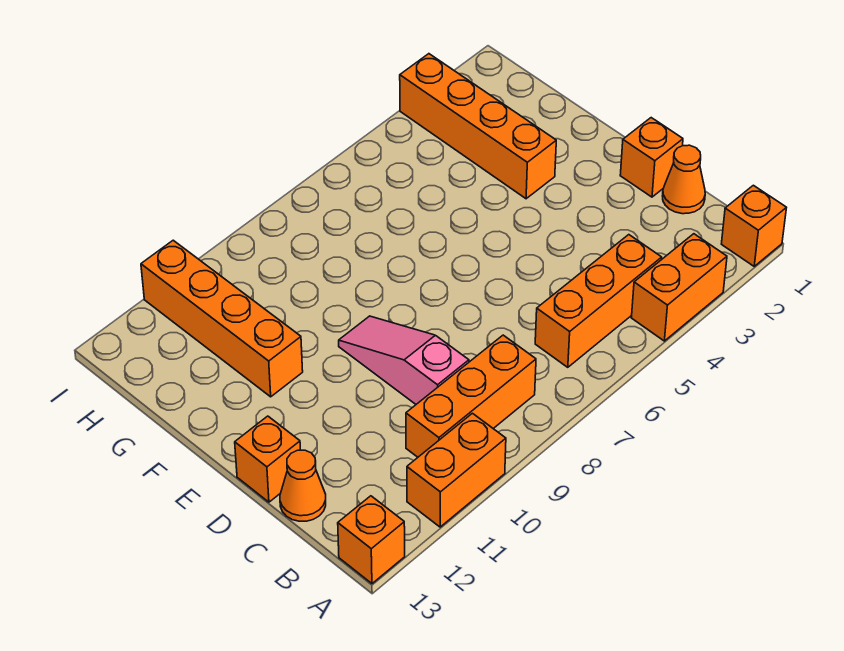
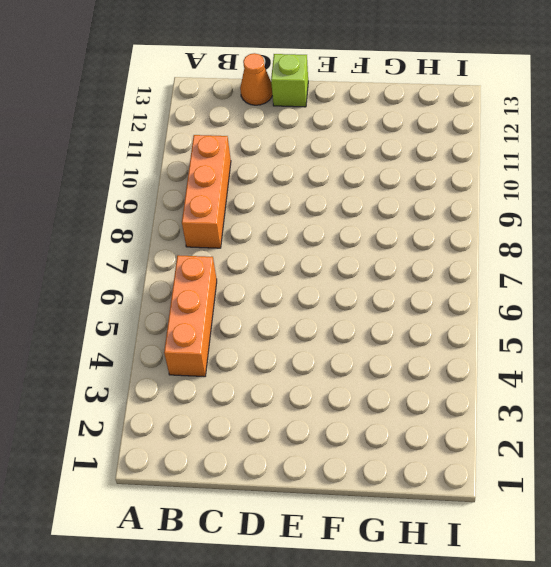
lime brick D13 level 1 -> orange brick D13 level 1
none -> orange brick A1 level 1
none -> orange brick A3:A4 level 1
none -> orange brick A10:A11 level 1

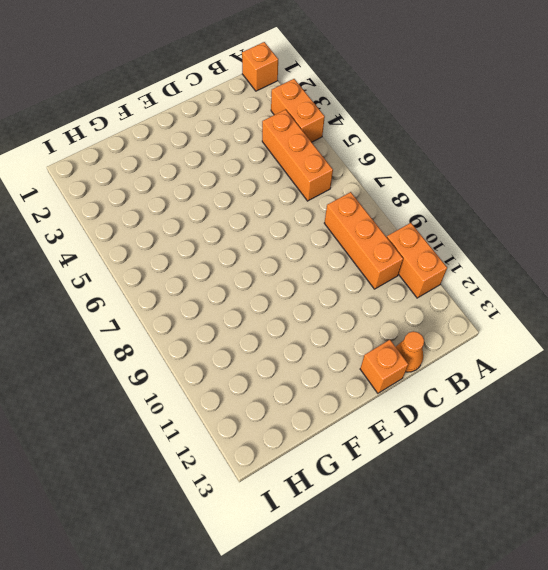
none -> orange brick A13 level 1
none -> orange cone C1 level 1
none -> pink slope C9:E9 level 1 top C

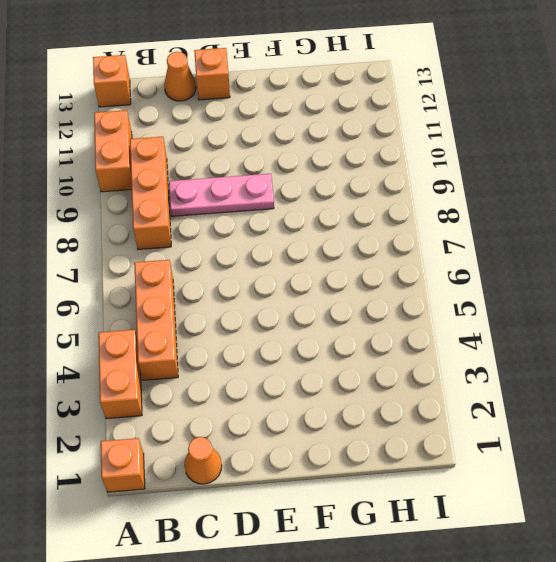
pink plate C9:E9 level 1 -> pink slope C9:E9 level 1 top C
none -> orange brick D1 level 1
none -> orange brick F3:I3 level 1
none -> orange brick F11:I11 level 1

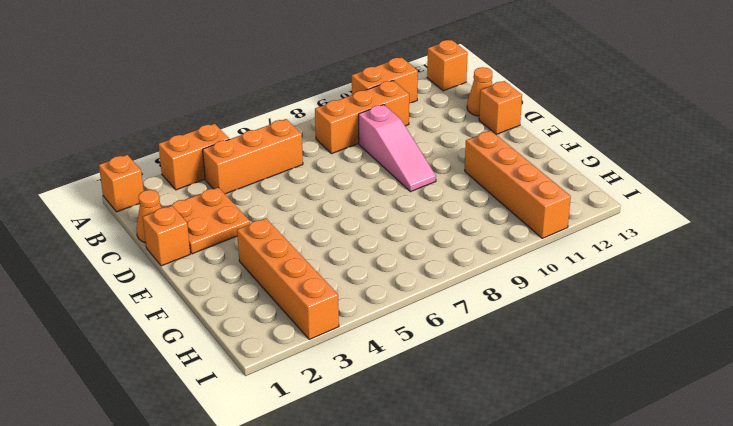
orange plate C2:D3 level 1 -> none

